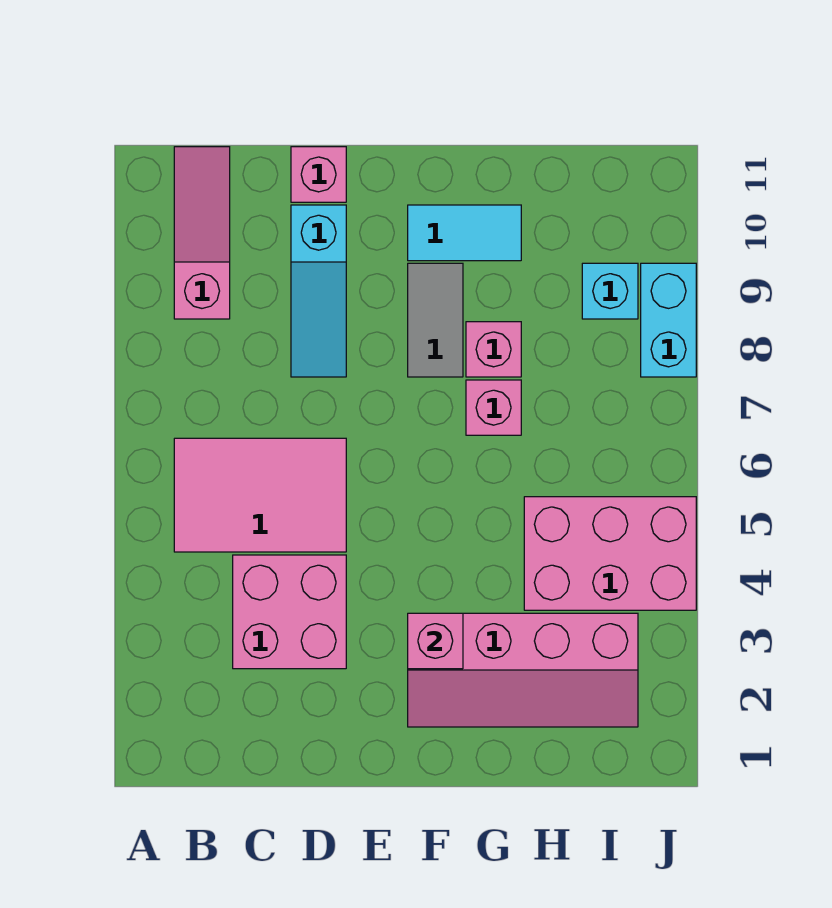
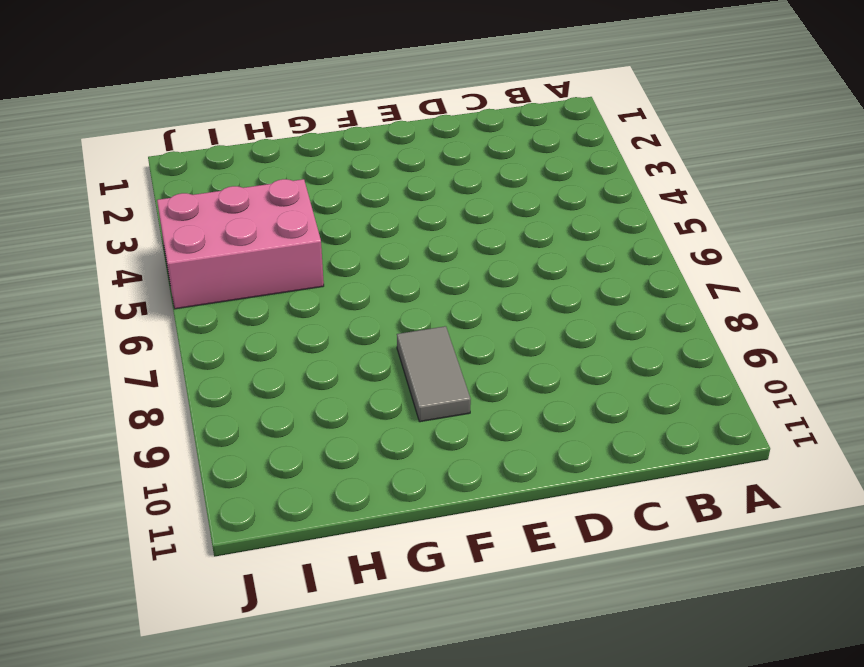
none -> pink tile B5:D6 level 1
none -> pink slope B9:B11 level 1 top 9
none -> pink brick C3:D4 level 1

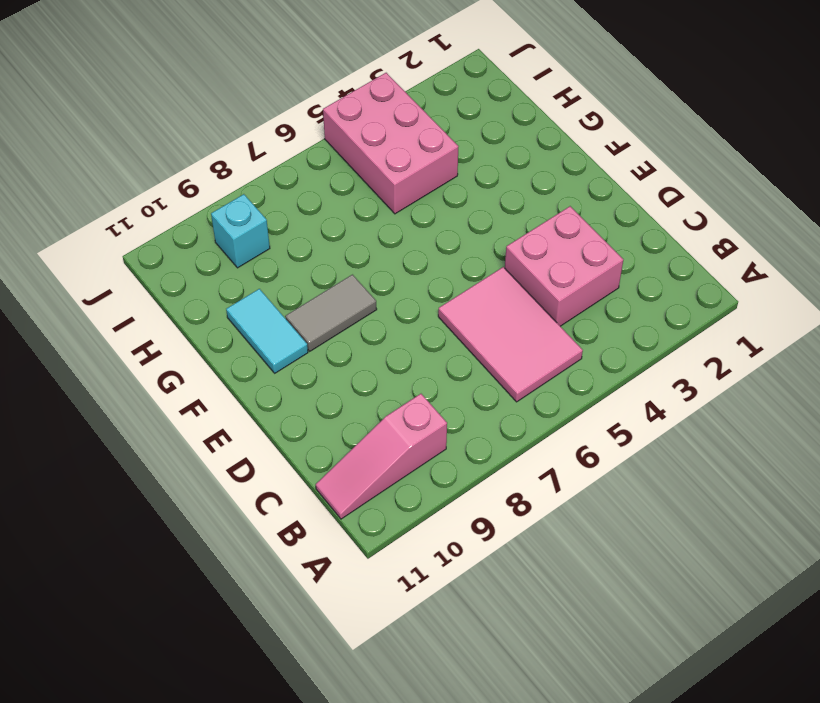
none -> cyan slope D8:D10 level 1 top 10
none -> pink brick D11 level 1
none -> pink slope F2:I3 level 1 top 3

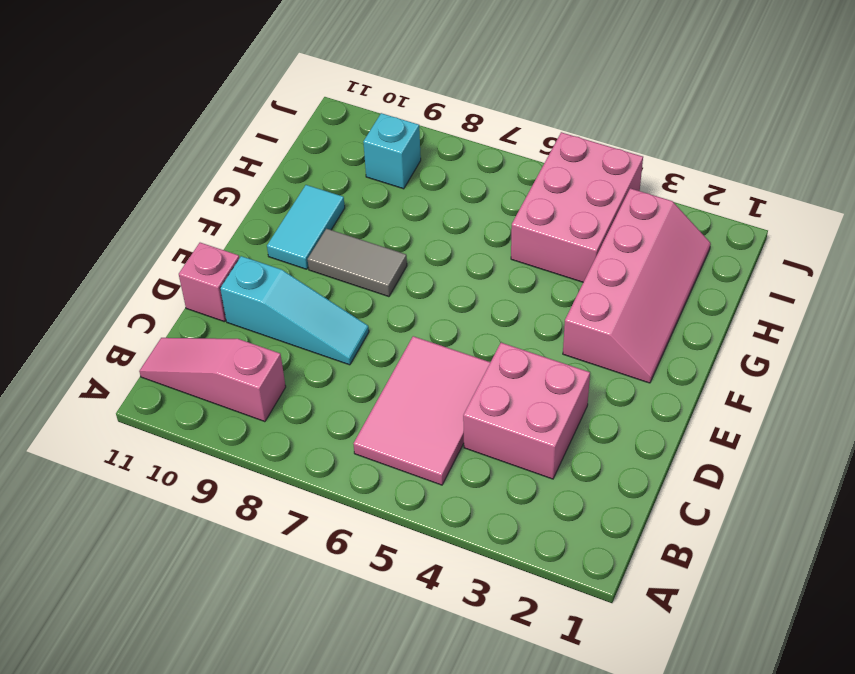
none -> pink brick G7 level 1
none -> pink brick G8 level 1
none -> cyan brick J8:J9 level 1

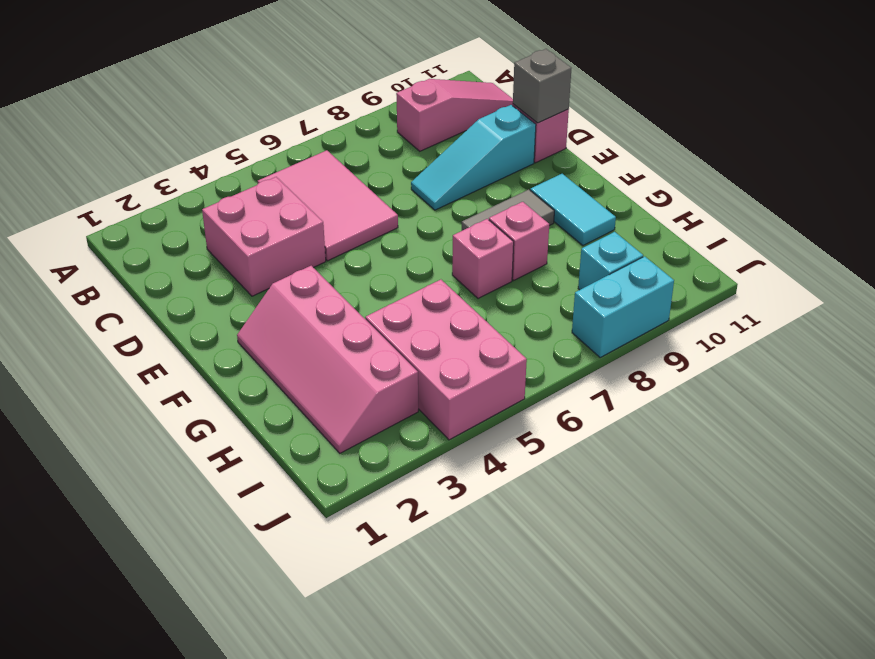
grey brick D11 level 2 -> none
none -> pink brick F3 level 2

